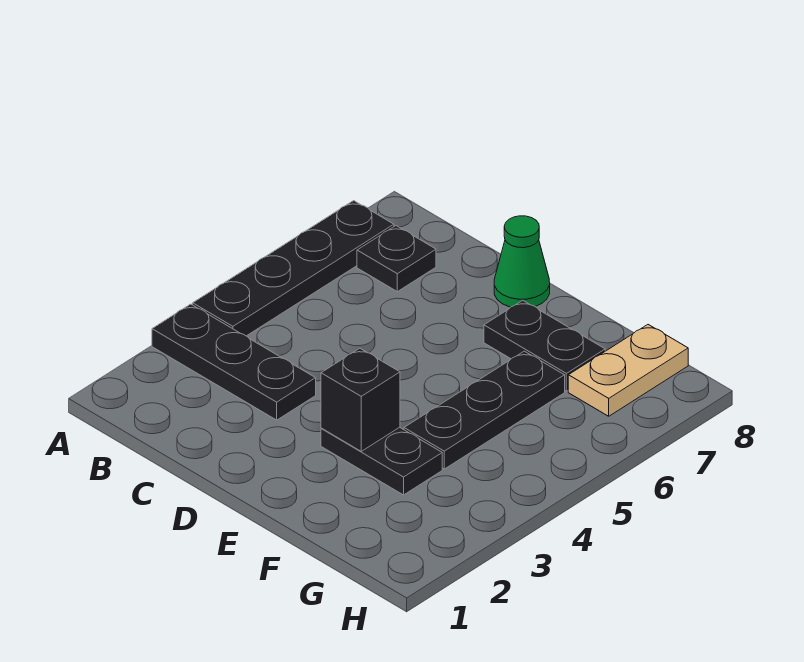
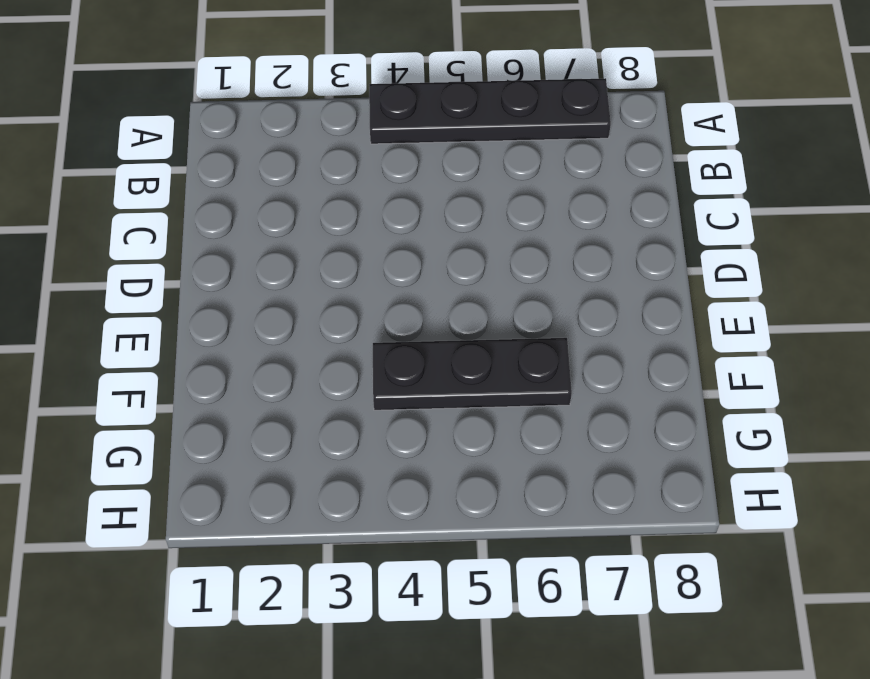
none -> black plate A3:C3 level 1
none -> black plate B7 level 1

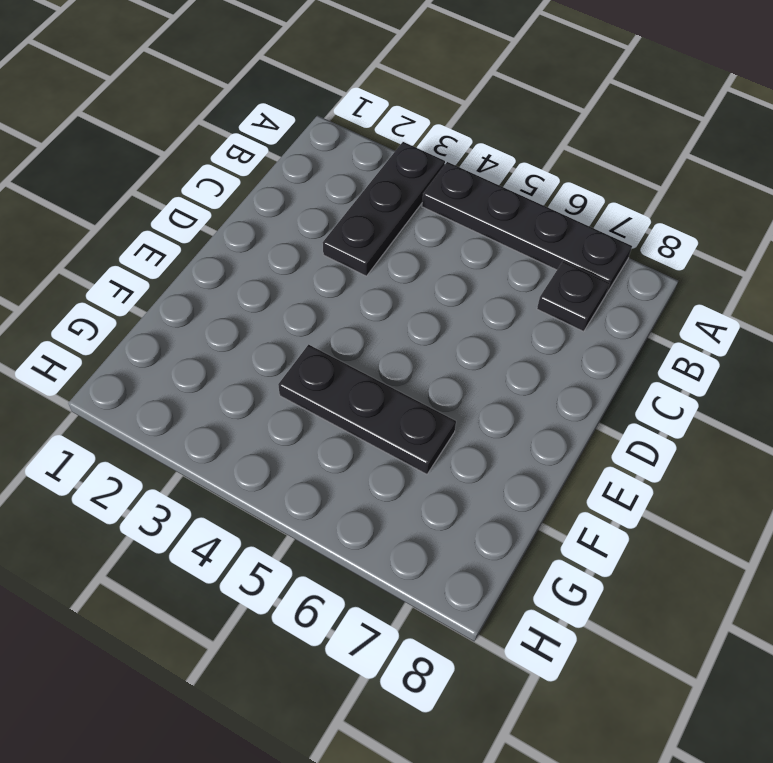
none -> green cone D8 level 1
none -> black plate E3:F3 level 1

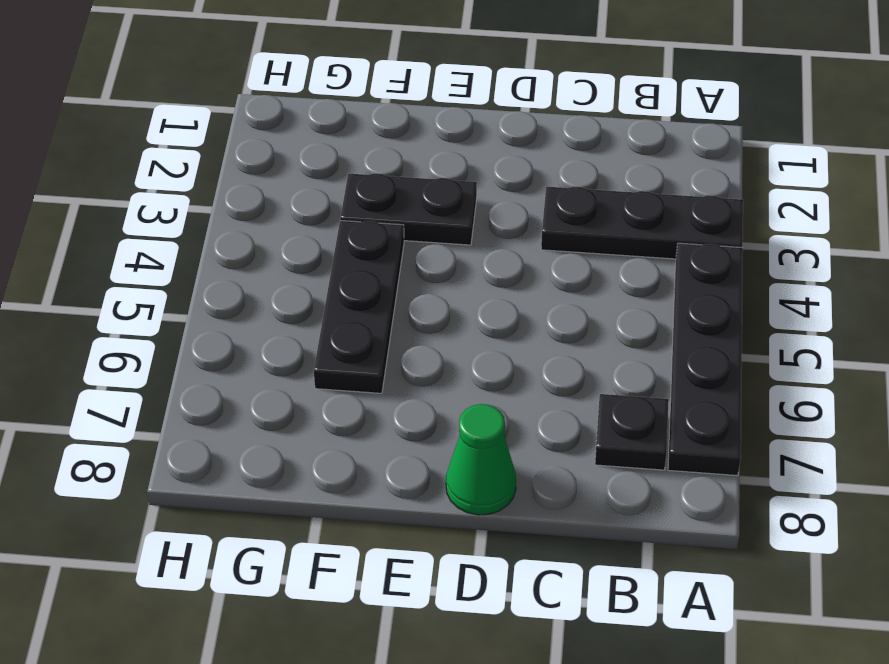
none -> black plate E7:F7 level 1
none -> tan plate G7:G8 level 1

